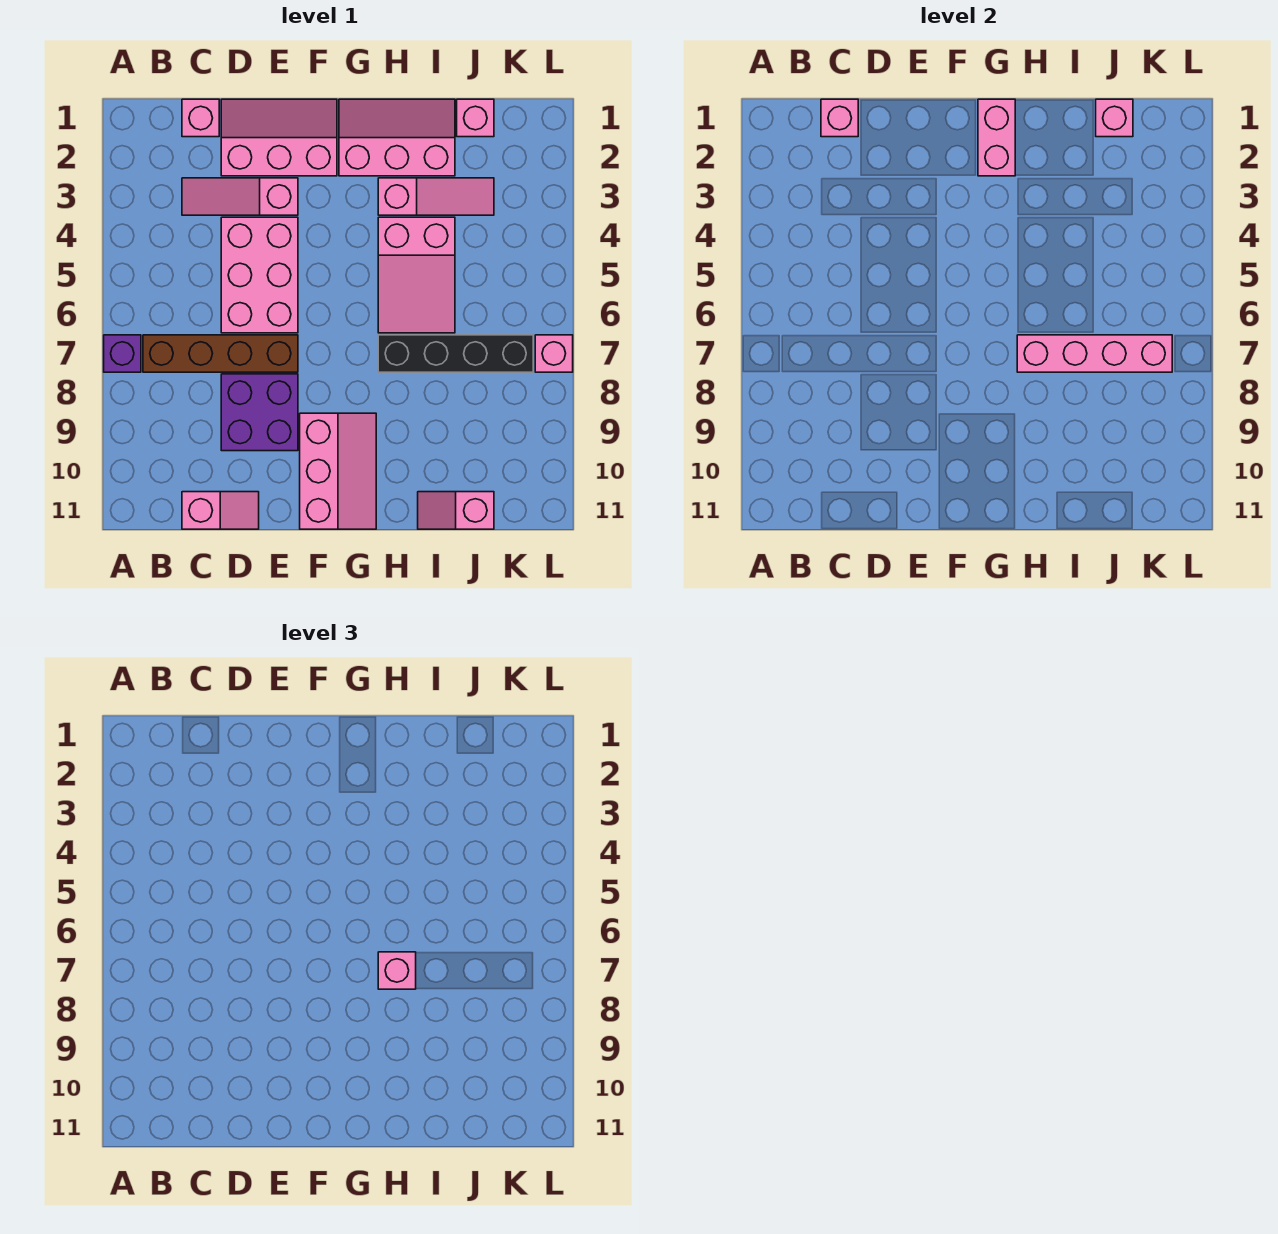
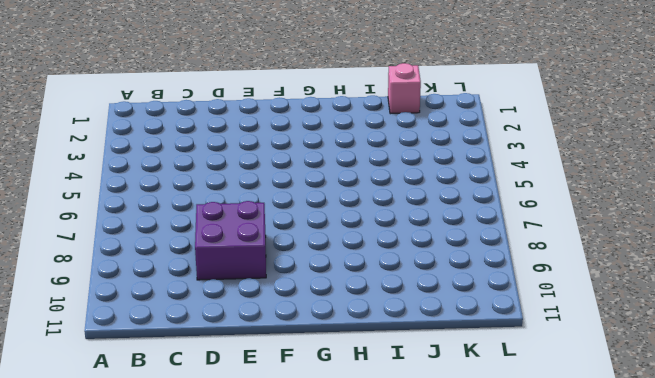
none -> purple brick A7 level 1
none -> brown brick B7:E7 level 1
none -> pink brick C1 level 1

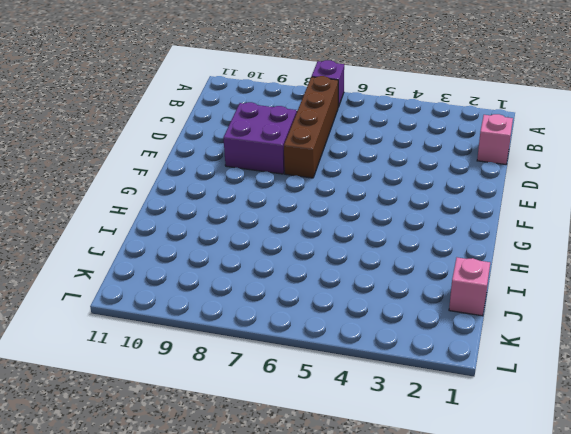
none -> pink slope C3:E3 level 1 top E
none -> pink slope C11:D11 level 1 top C
none -> pink slope D1:F2 level 1 top 2

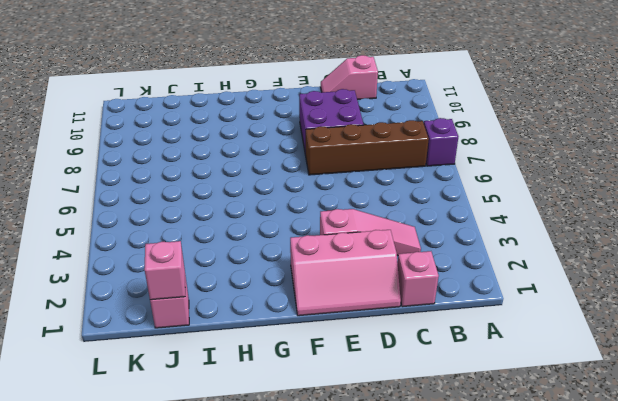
none -> pink brick D4:E6 level 1
none -> pink slope F9:G11 level 1 top F
none -> pink slope G1:I2 level 1 top 2

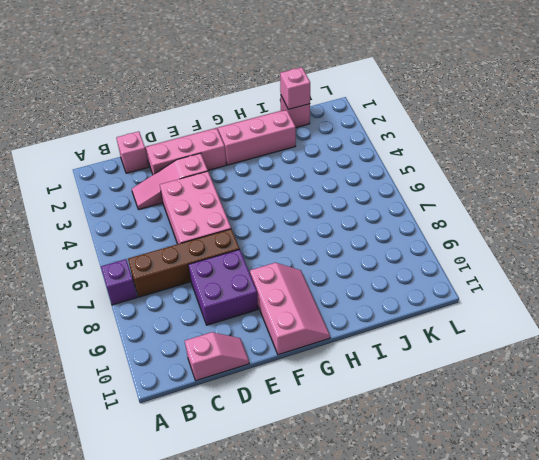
none -> pink slope H3:J3 level 1 top H
none -> pink slope H4:I6 level 1 top 4
none -> black brick H7:K7 level 1

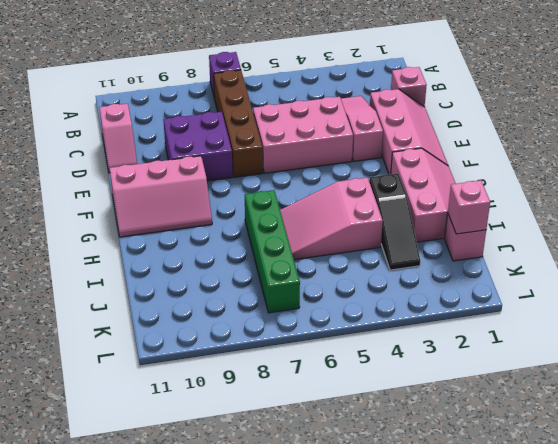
black slope H3:J3 level 1 top H -> pink slope H3:J3 level 1 top H
green brick H7:K7 level 1 -> black brick H7:K7 level 1
none -> pink slope I11:J11 level 1 top J
none -> pink brick L7 level 1
none -> pink brick C1 level 2

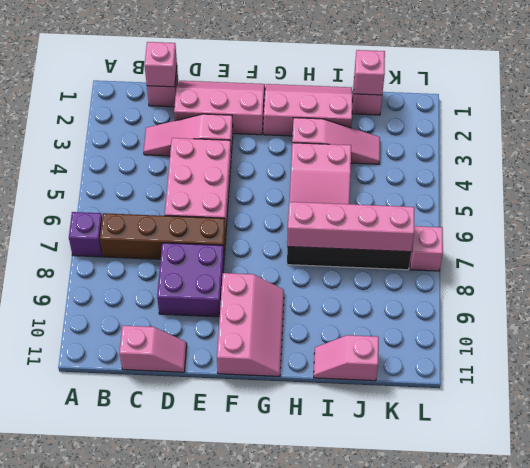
none -> pink brick G1:G2 level 2
none -> pink brick H7 level 3

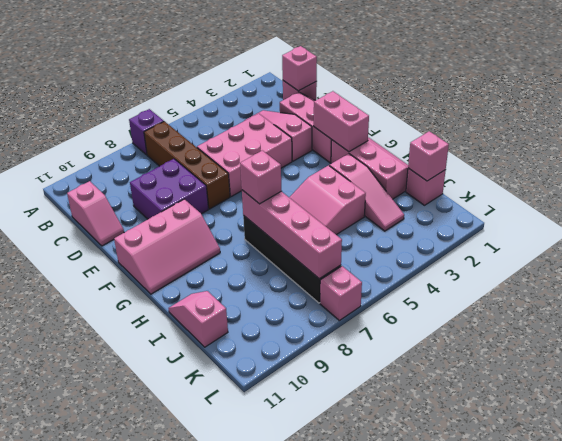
pink brick F2:G2 level 2 -> pink brick G1:G2 level 2

